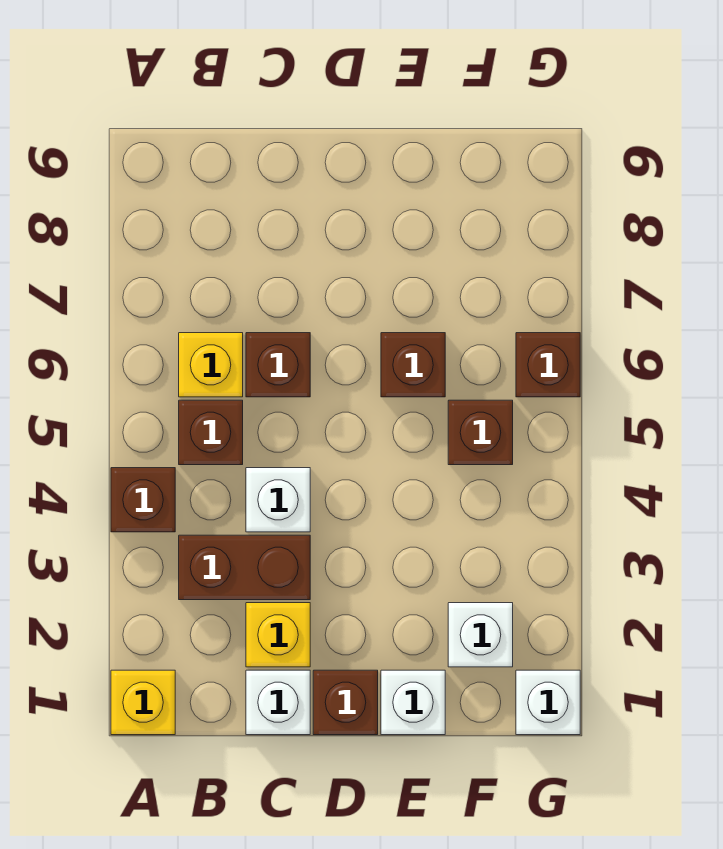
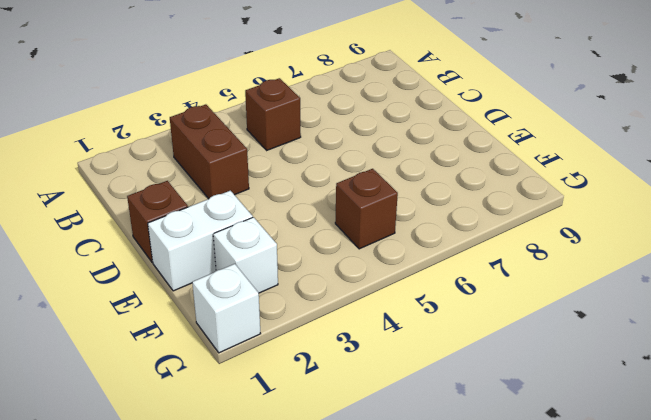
white brick E1:E2 level 1 -> white brick E1 level 1
none -> yellow brick A1 level 1
none -> brown brick A4 level 1
none -> yellow brick B6 level 1

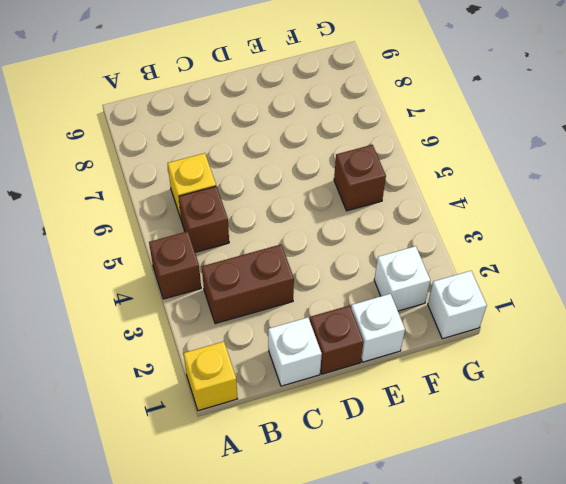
none -> yellow brick C2 level 1
none -> white brick C4 level 1
none -> brown brick C6 level 1

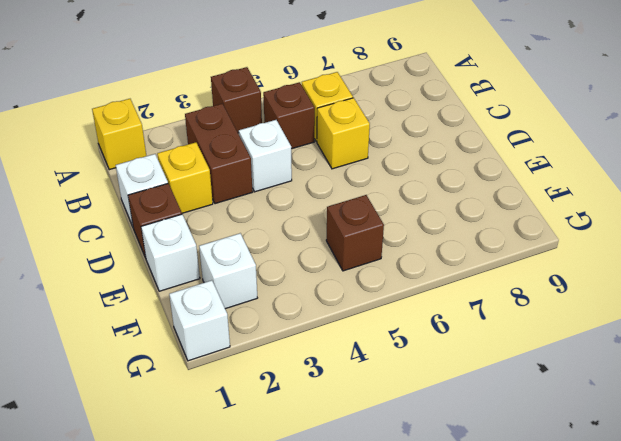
yellow brick C6 level 1 -> brown brick C6 level 1
none -> brown brick E6 level 1
none -> brown brick G6 level 1

